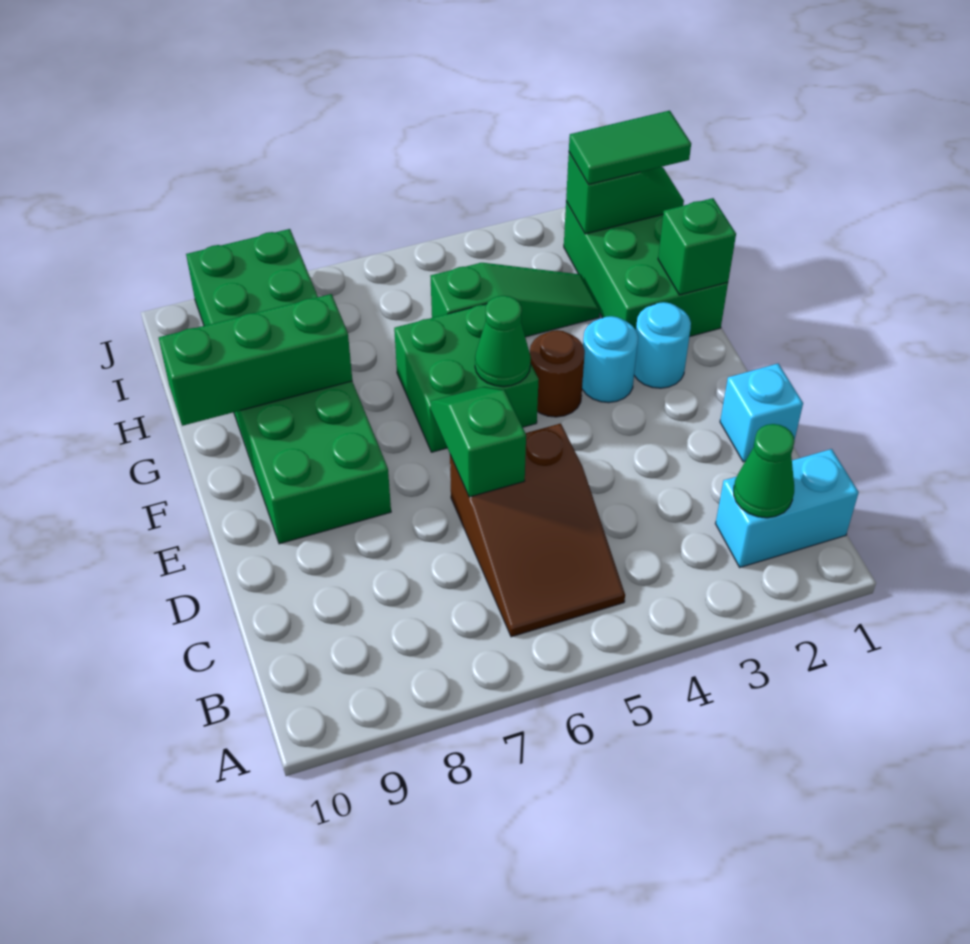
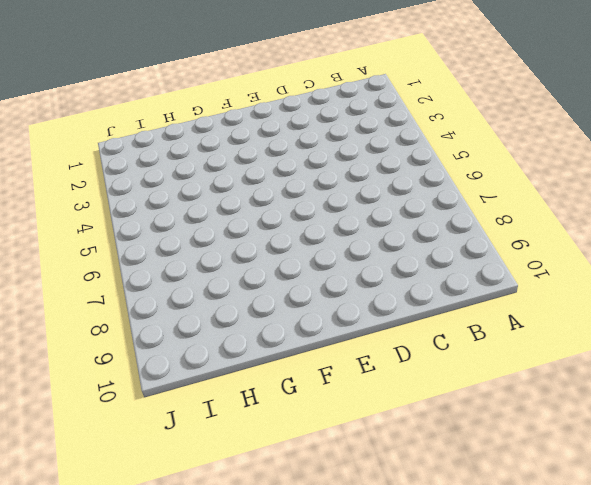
none -> cyan brick B1:B2 level 1
none -> brown slope B5:D6 level 1 top D
none -> cyan brick D1 level 1

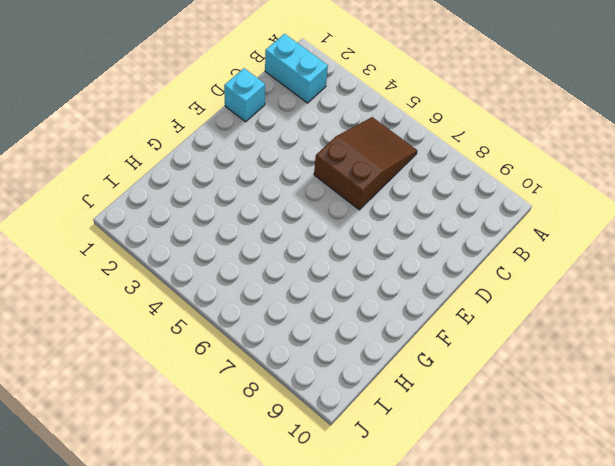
none -> green brick E8:J9 level 1
none -> cyan round brick F2 level 1
none -> cyan round brick F3 level 1

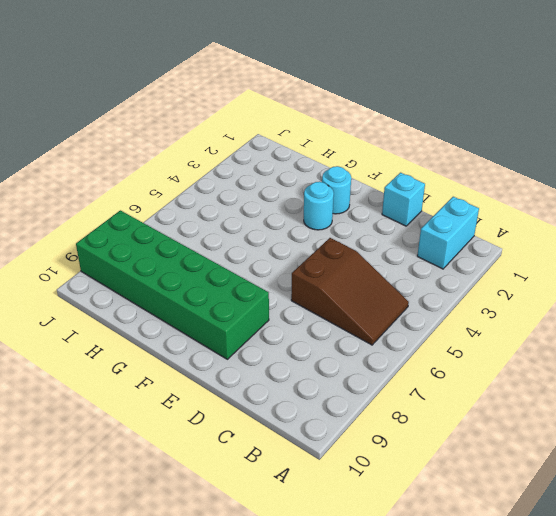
none -> brown round brick F4 level 1
none -> green brick F5:G6 level 1
none -> green brick G1:I2 level 1

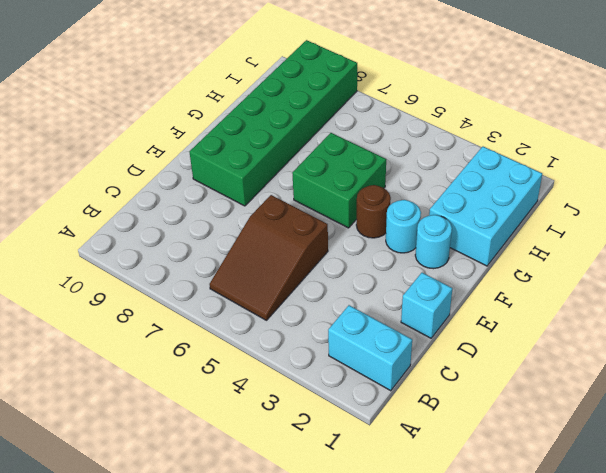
cyan brick G1:I2 level 1 -> green brick G1:I2 level 1
none -> green slope H3:H5 level 1 top 5
none -> green cone B2 level 2
none -> green slope D6:E6 level 2 top D

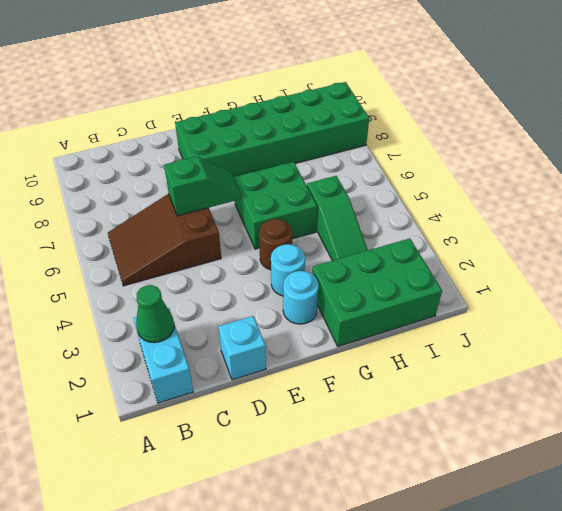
none -> green cone F5 level 2
none -> green brick G1 level 2
none -> green brick G8:G10 level 2

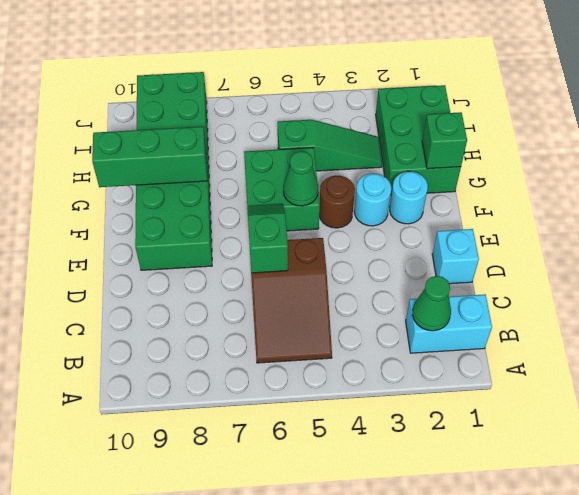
none -> green slope I1:I2 level 2 top 2
none -> green tile I1:I2 level 3

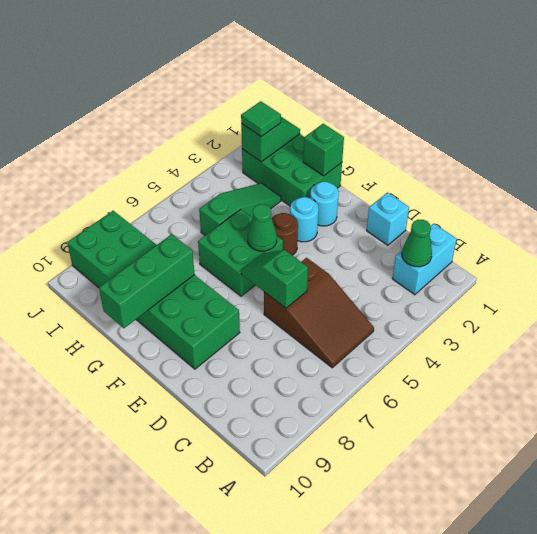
green tile I2 level 3 -> green tile I1:I2 level 3

